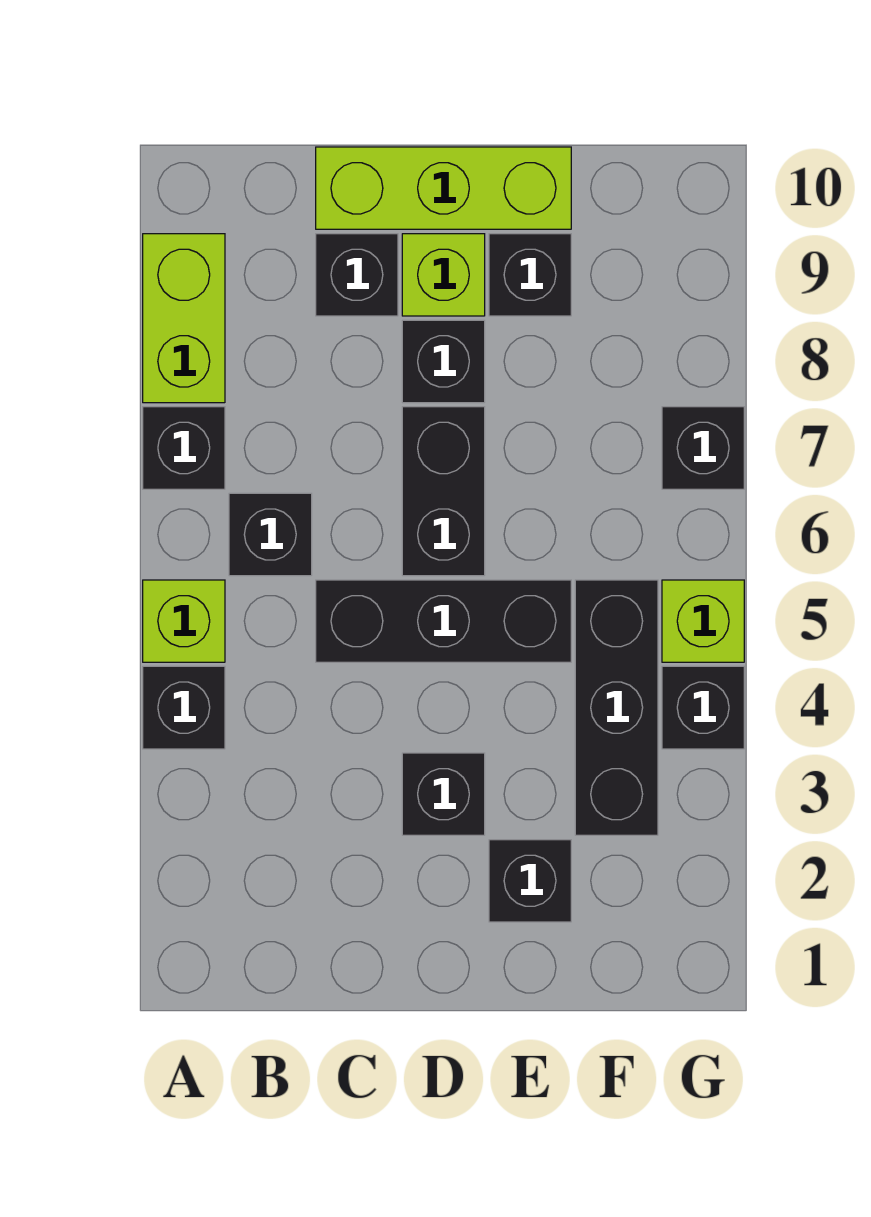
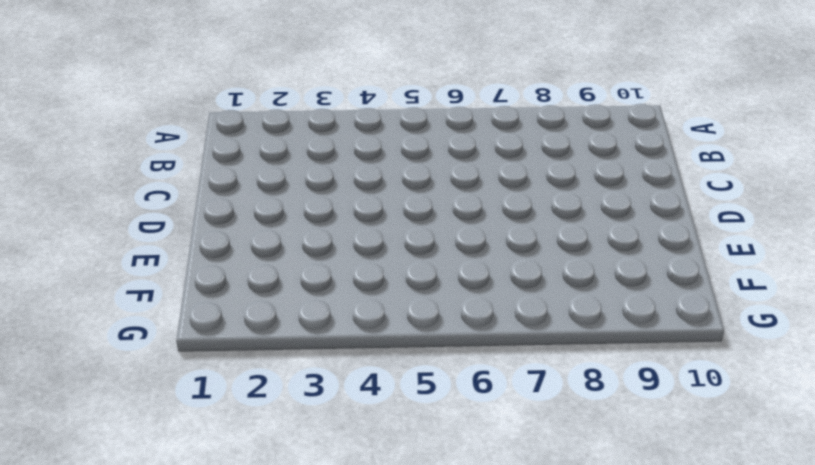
none -> black brick A4 level 1
none -> lime brick A5 level 1
none -> black brick A7 level 1

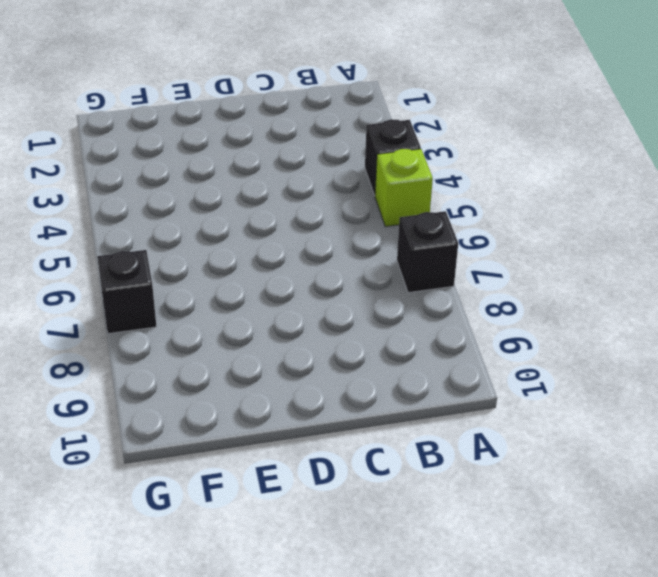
none -> lime brick A8:A9 level 1
none -> black brick B6 level 1
none -> black brick C5:E5 level 1

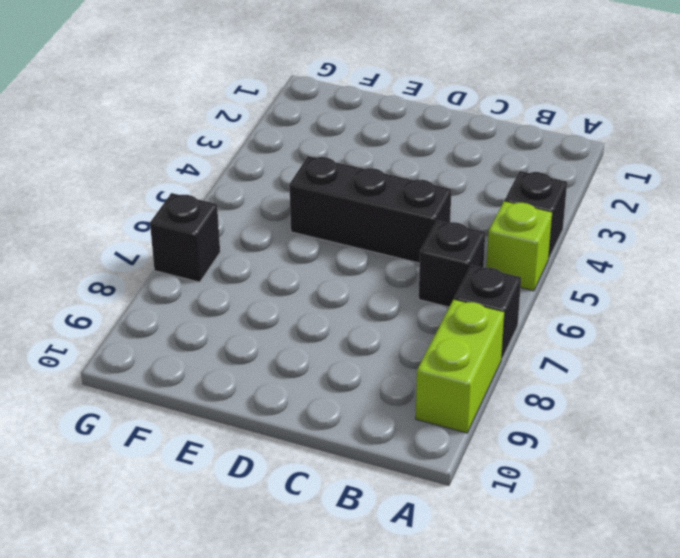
none -> black brick C9 level 1
none -> lime brick C10:E10 level 1
none -> black brick D3 level 1

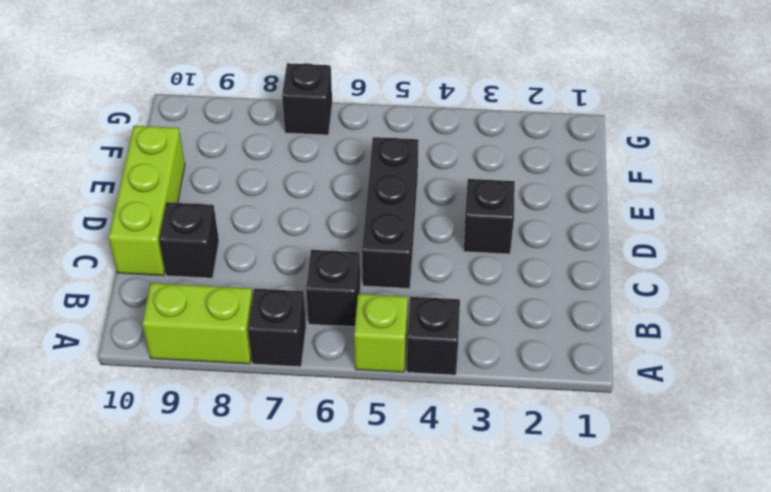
none -> black brick D6:D7 level 1
none -> black brick D8 level 1
none -> lime brick D9 level 1

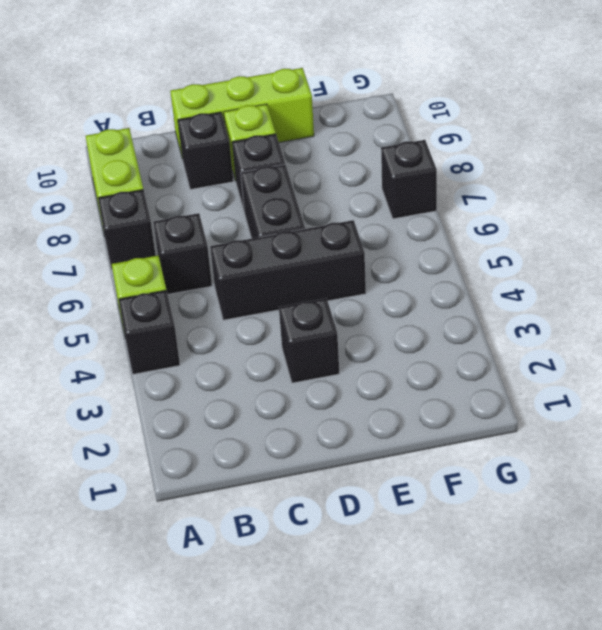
none -> black brick E2 level 1
none -> black brick E9 level 1
none -> black brick F3:F5 level 1

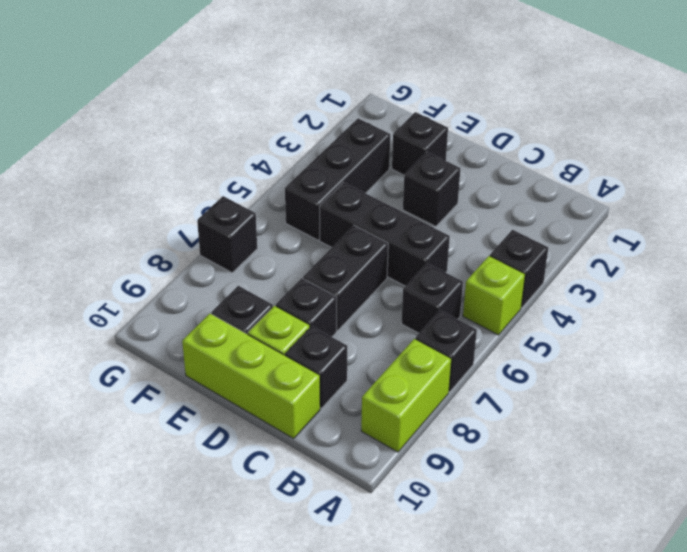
none -> black brick G4 level 1
none -> lime brick G5 level 1

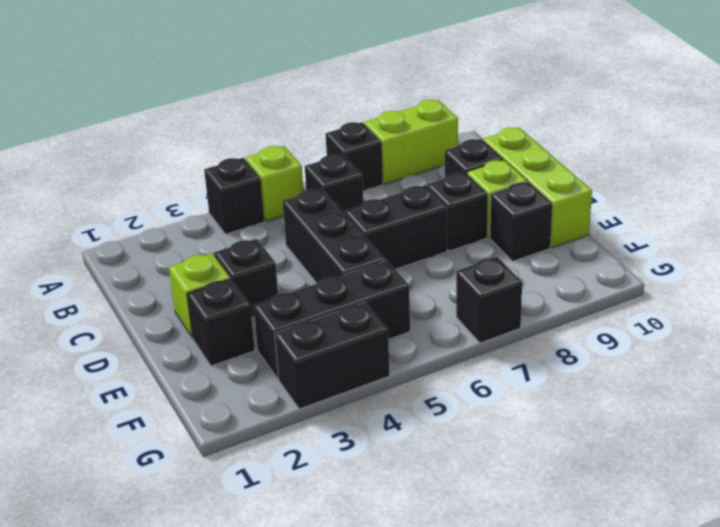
lime brick D2 level 1 -> lime brick G5 level 1
black brick G3:G4 level 1 -> black brick G4 level 1

